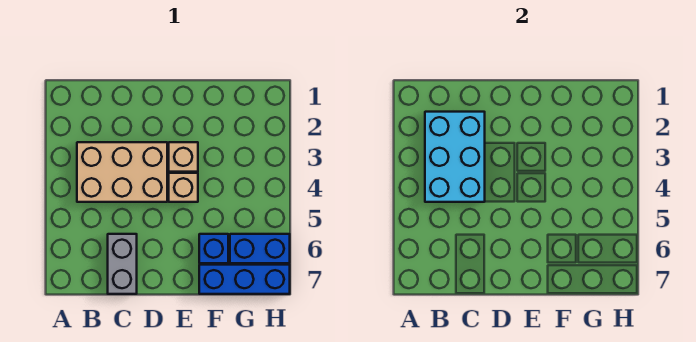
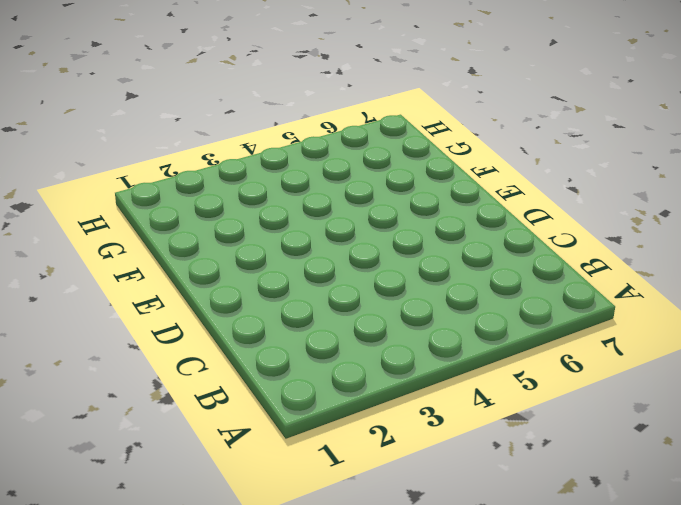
none -> tan brick B3:D4 level 1
none -> grey brick C6:C7 level 1

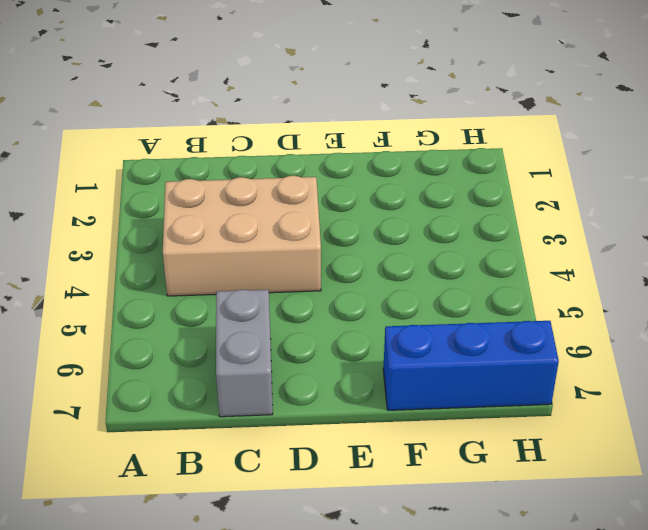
none -> tan brick E3 level 1
none -> tan brick E4 level 1

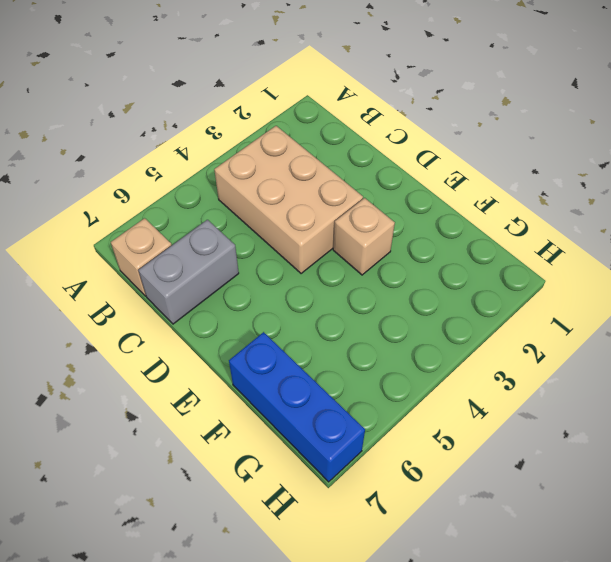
tan brick B7 level 1 -> tan brick E4 level 1
none -> blue brick F6 level 1
none -> blue brick G6:H6 level 1

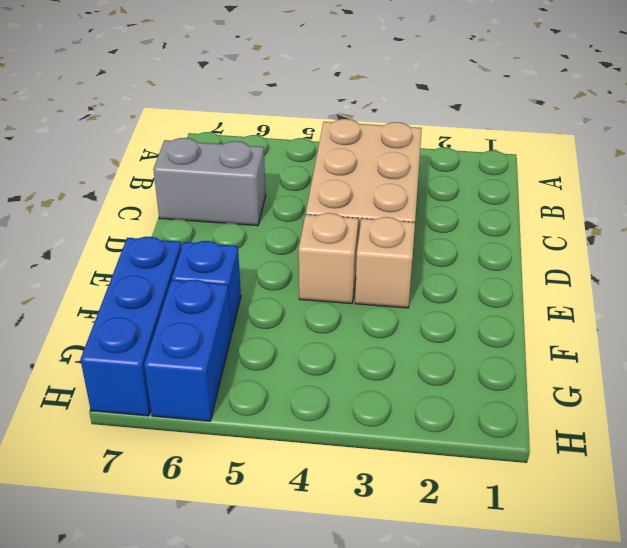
none -> cyan brick B2:C4 level 2

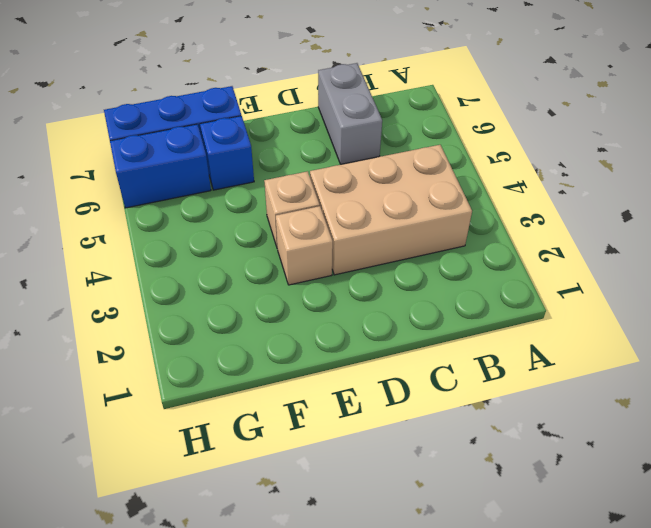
none -> cyan brick B2:C4 level 2

